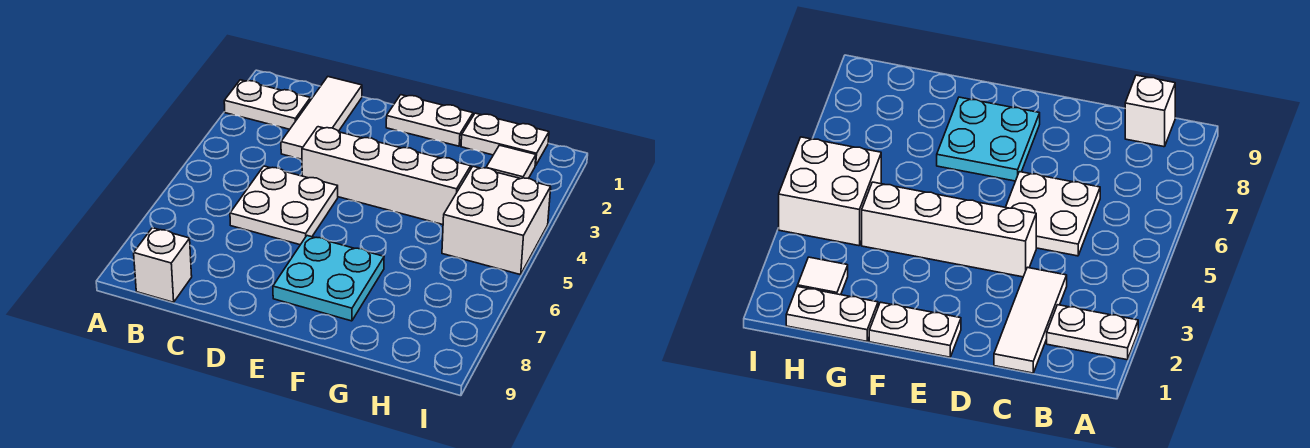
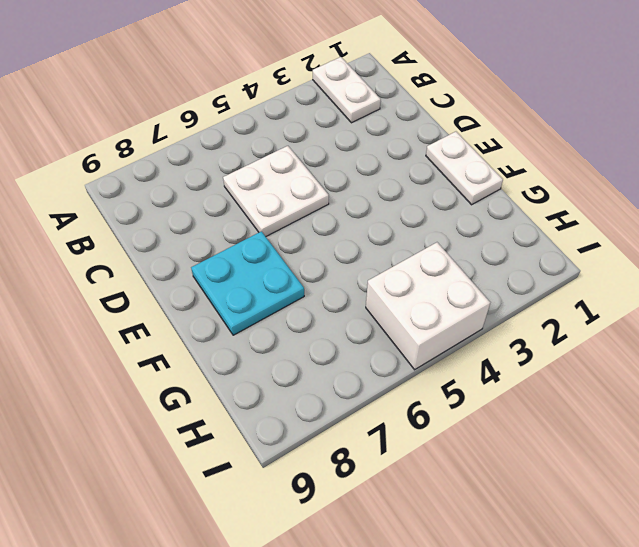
none -> white brick B9 level 1
none -> white tile C1:C3 level 1

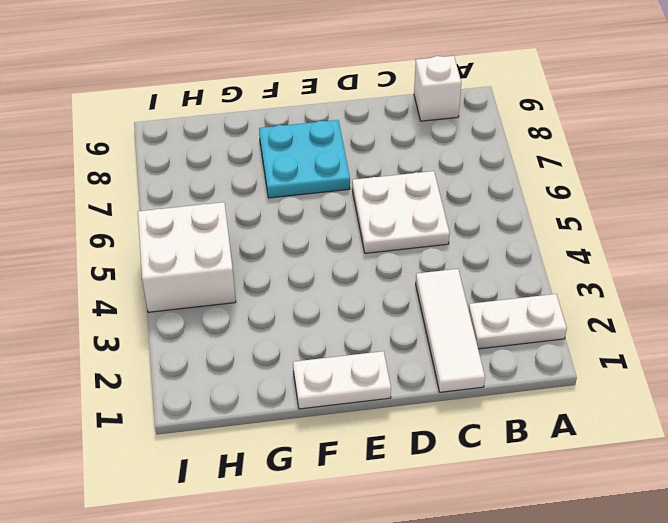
none -> white brick D4:G4 level 1
none -> white plate G1:H1 level 1

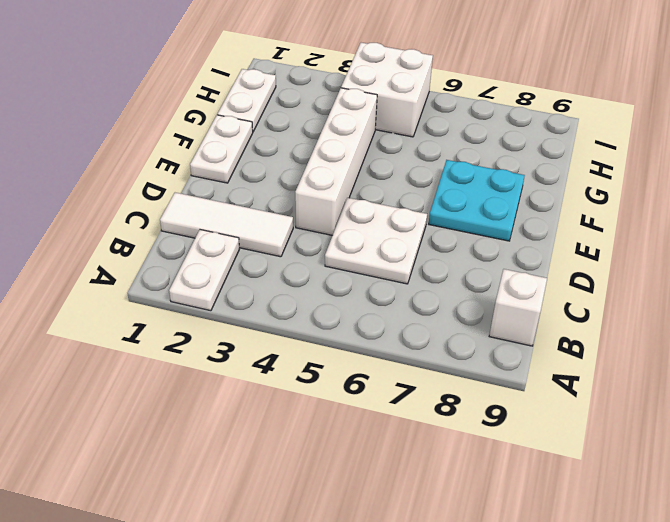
none -> white tile H2 level 1

